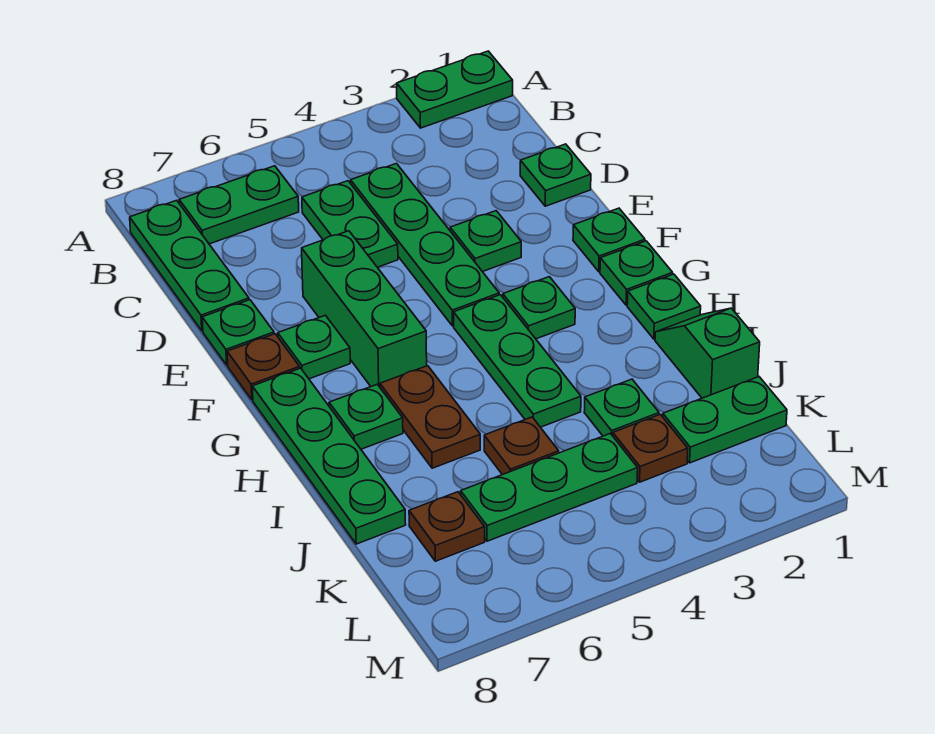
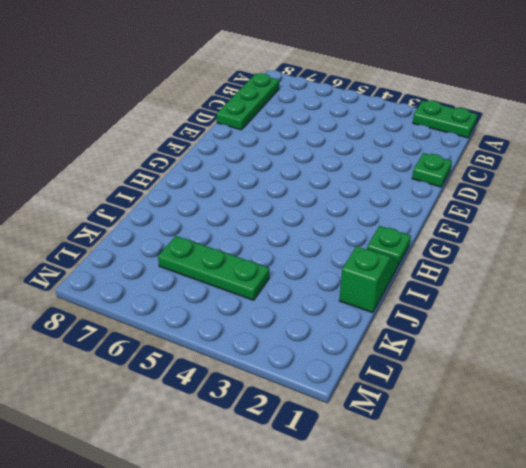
none -> green plate B6:B7 level 1
none -> green plate C4:F4 level 1
none -> green plate C5:D5 level 1

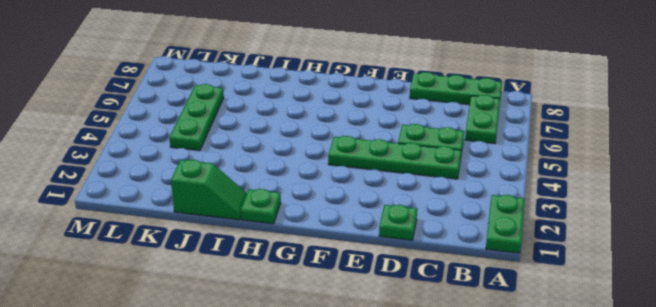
none -> green plate E3 level 1
none -> green brick E6:G6 level 1
none -> green plate E8 level 1

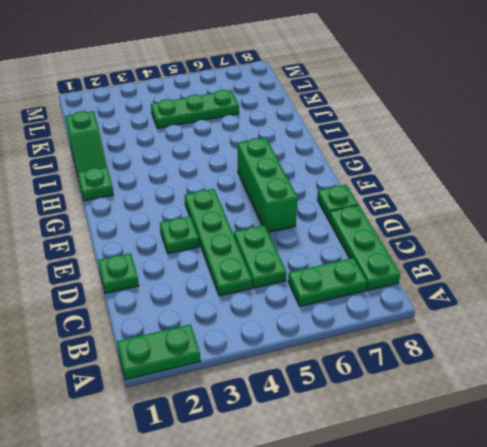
none -> green plate F1 level 1
none -> green plate F7 level 1
none -> brown plate F8 level 1

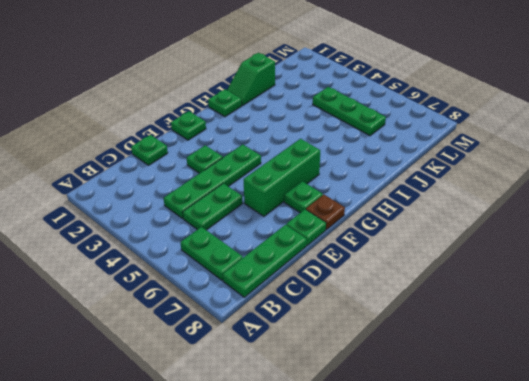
none -> green plate A1:A2 level 1
none -> green plate G1 level 1
none -> green plate G3 level 1

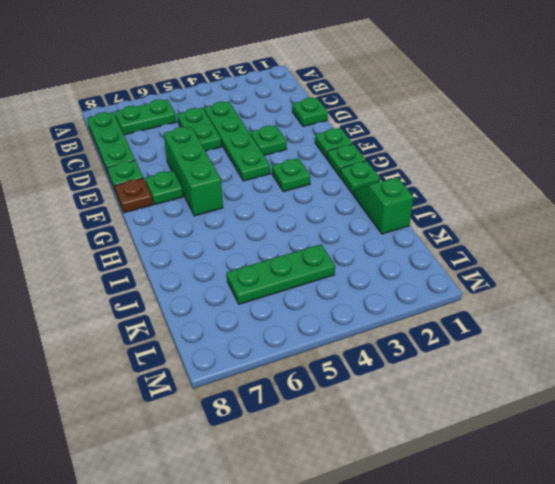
none -> green plate A1:A2 level 1
none -> green plate G4:I4 level 1
none -> green plate G8:J8 level 1

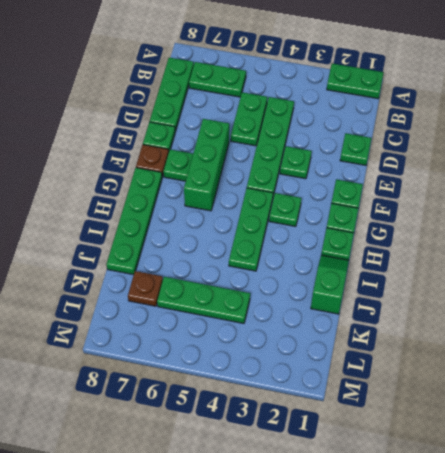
none -> brown plate H6:I6 level 1
none -> green plate H7 level 1
none -> green plate J3 level 1

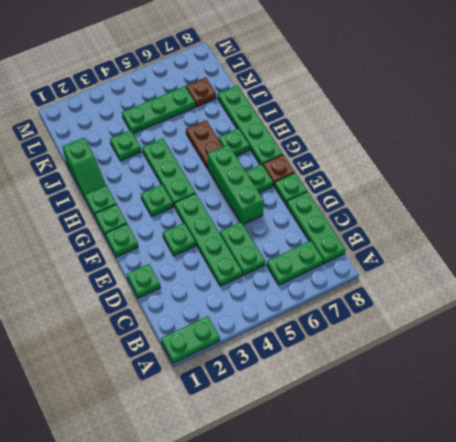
none -> brown plate J5 level 1
none -> green plate K1:K2 level 1
none -> brown plate K3 level 1

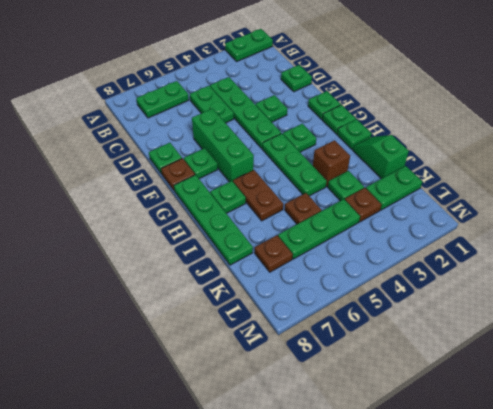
brown brick I3 level 1 -> none
none -> green plate B8:D8 level 1

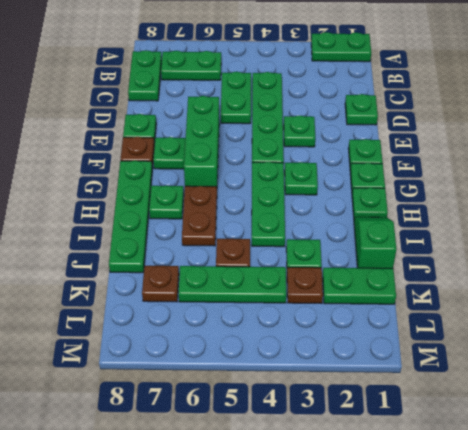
green plate B8:C8 level 1 -> green plate B8:D8 level 1

